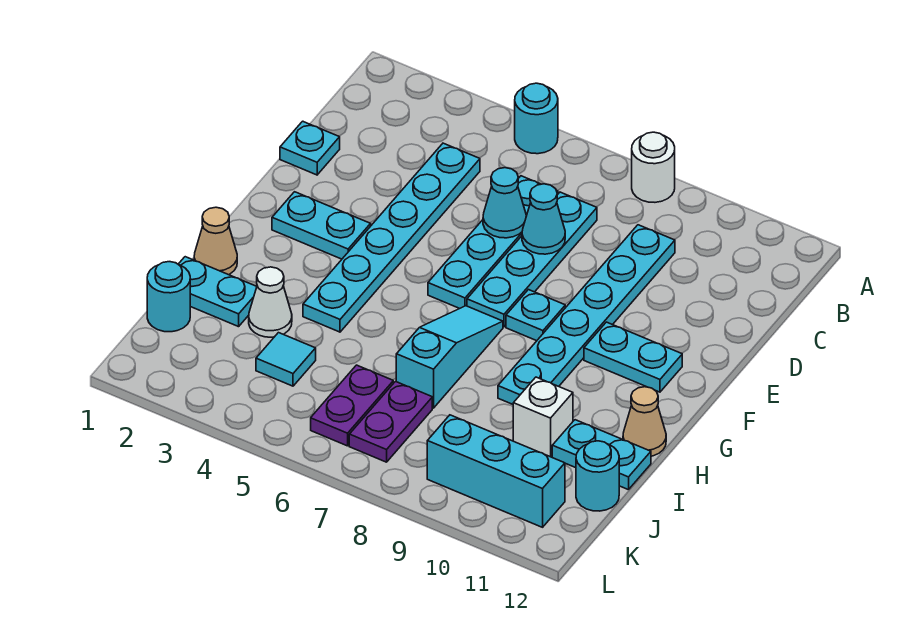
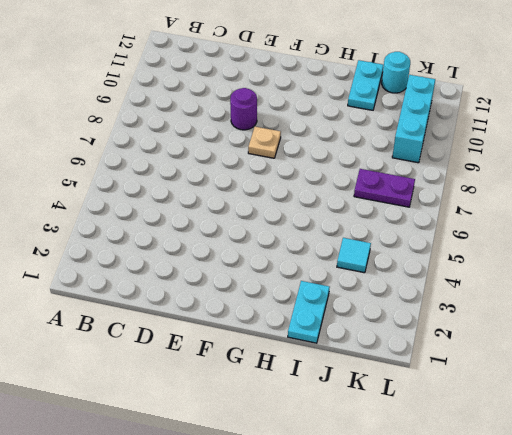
purple round brick E9 level 1 -> cyan plate C9:H9 level 1
tan plate F8 level 1 -> cyan plate F8 level 1
none -> cyan round brick A5 level 1
none -> white round brick A8 level 1
none -> cyan plate C4:H4 level 1

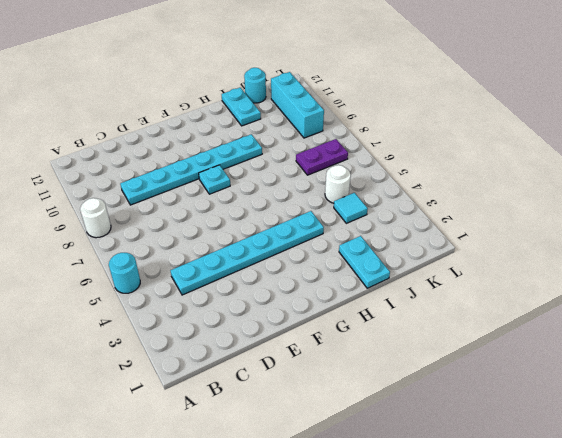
white round brick J5 level 1 -> none
none -> cyan plate C6:F6 level 1
none -> cyan plate C7:F7 level 1
none -> cyan plate D1 level 1

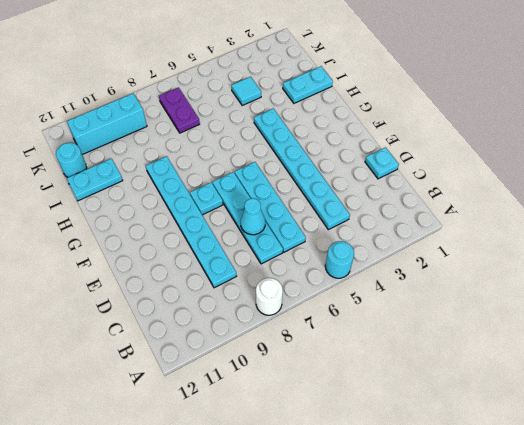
none -> cyan plate F2:F3 level 1
none -> cyan plate F10:F11 level 1
none -> cyan slope G7:I7 level 1 top I

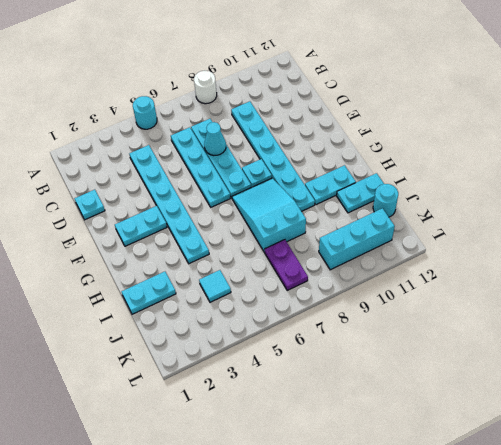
cyan slope G7:I8 level 1 top I -> cyan slope G7:I7 level 1 top I
cyan plate H10:H11 level 1 -> cyan plate F10:F11 level 1
none -> tan cone H1 level 1
none -> tan cone H12 level 1
none -> white cone I3 level 1

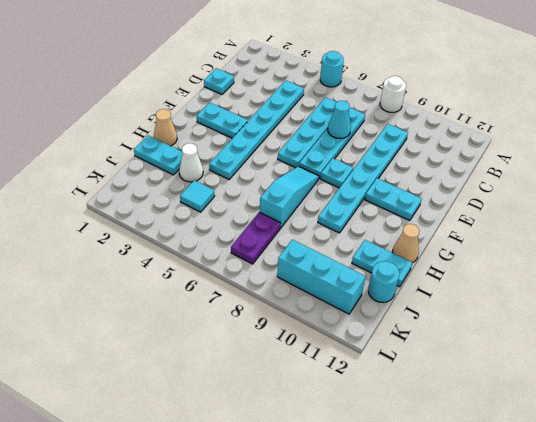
none -> white brick I10 level 1
none -> cyan round brick J1 level 1
none -> purple plate J6:K6 level 1

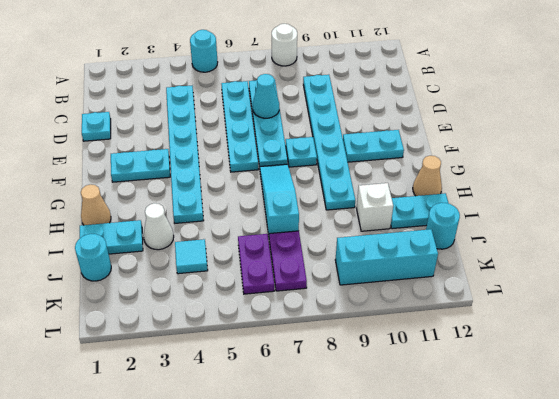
none -> cyan cone D6 level 2

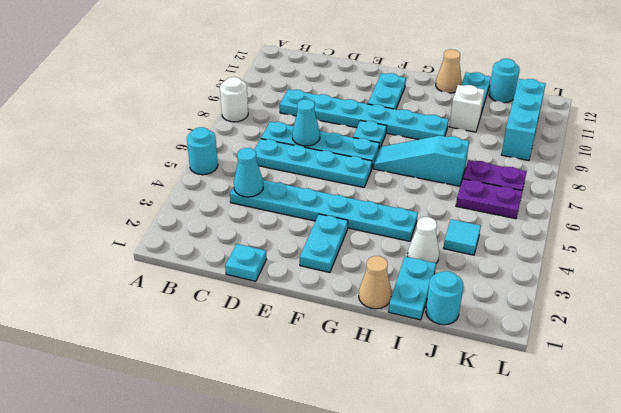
cyan cone C4 level 2 -> cyan cone D6 level 2

